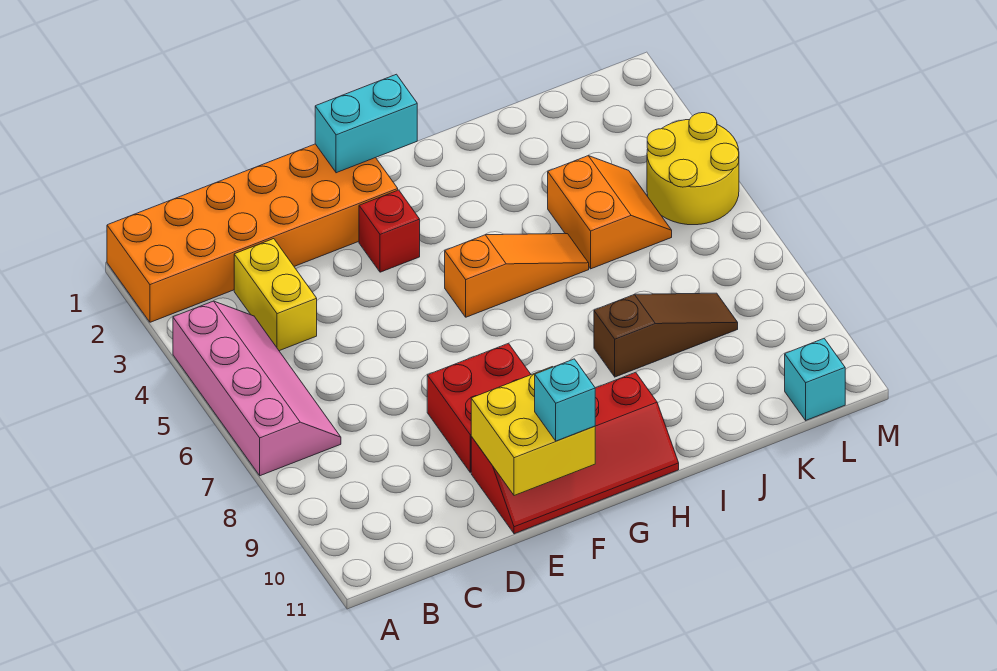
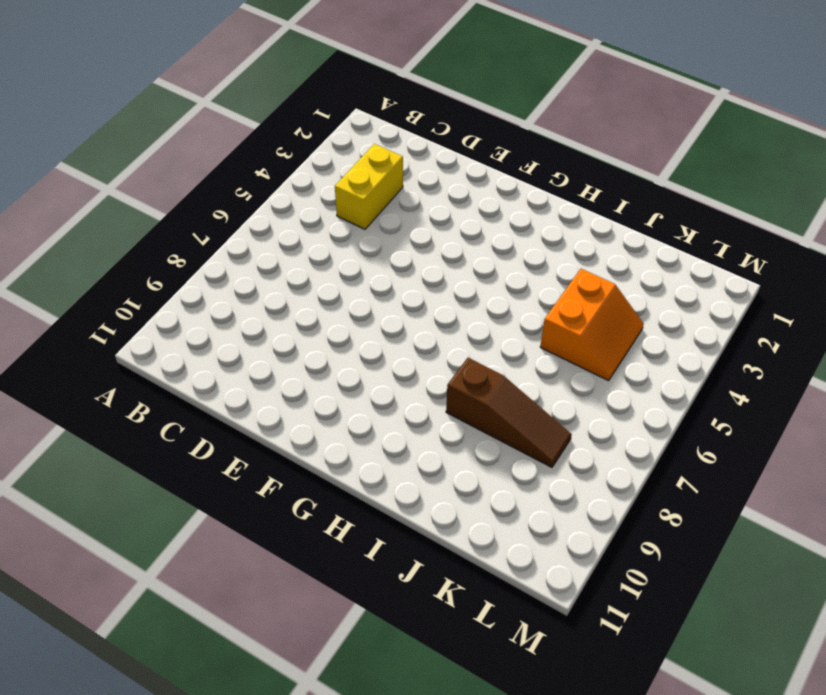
none -> orange brick A1:F2 level 1
none -> pink slope A4:B7 level 1 top A
none -> red brick E8:F9 level 1

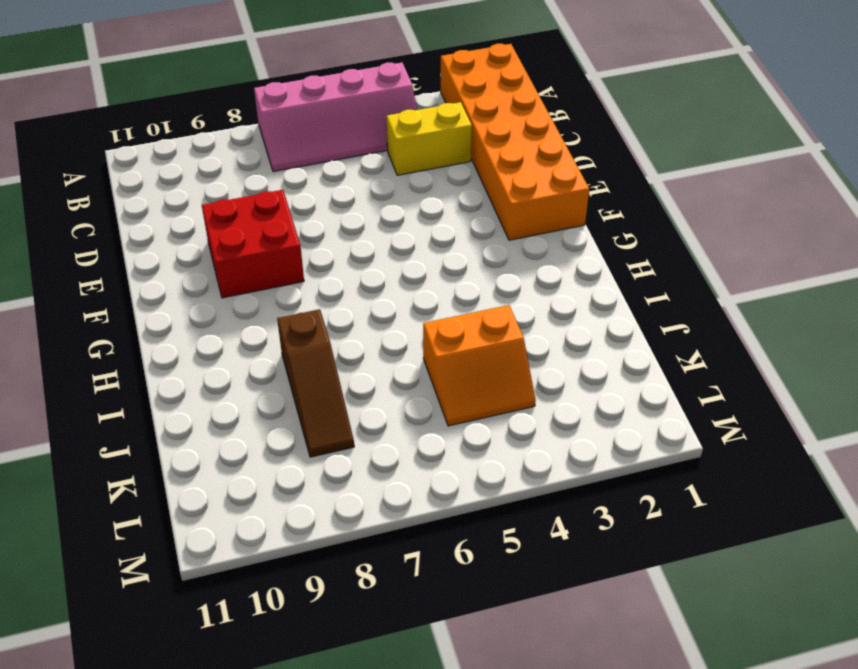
none -> red slope E10:H11 level 1 top 10
none -> red brick F3 level 1
none -> orange slope G5:I5 level 1 top G

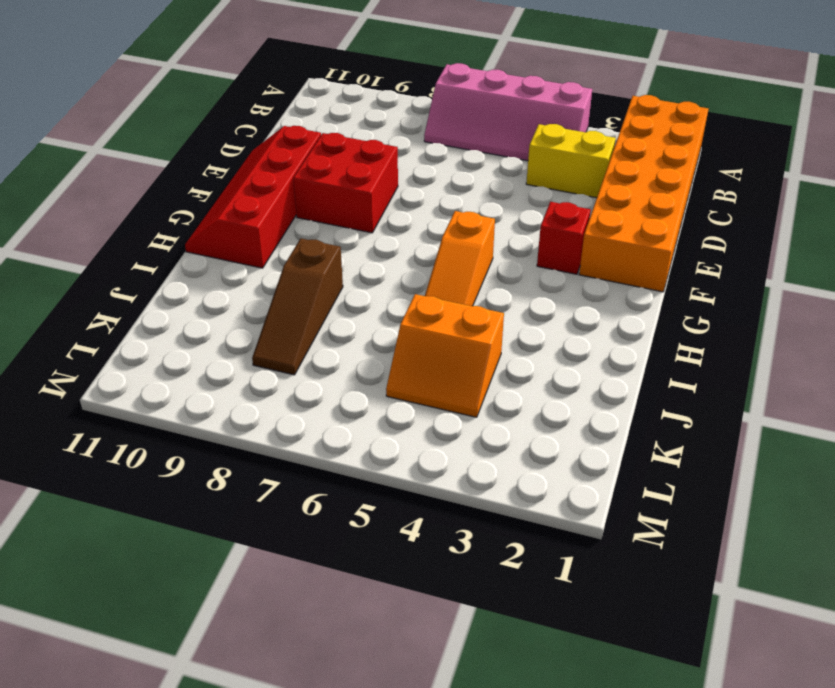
none -> yellow round brick L4:M5 level 1
none -> cyan brick L11 level 1
none -> yellow brick E10:F11 level 2

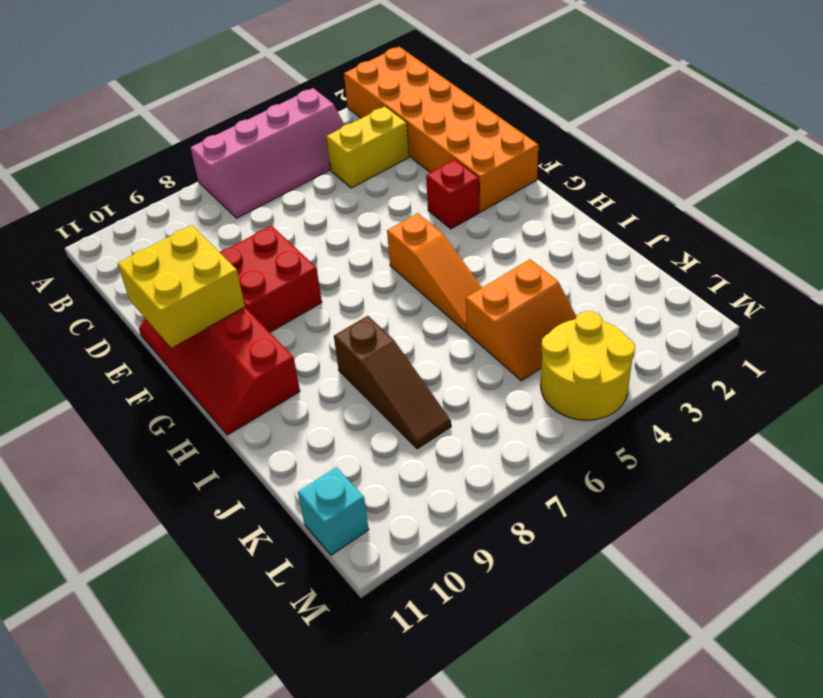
none -> cyan brick F1:G1 level 2
none -> cyan brick F11 level 3

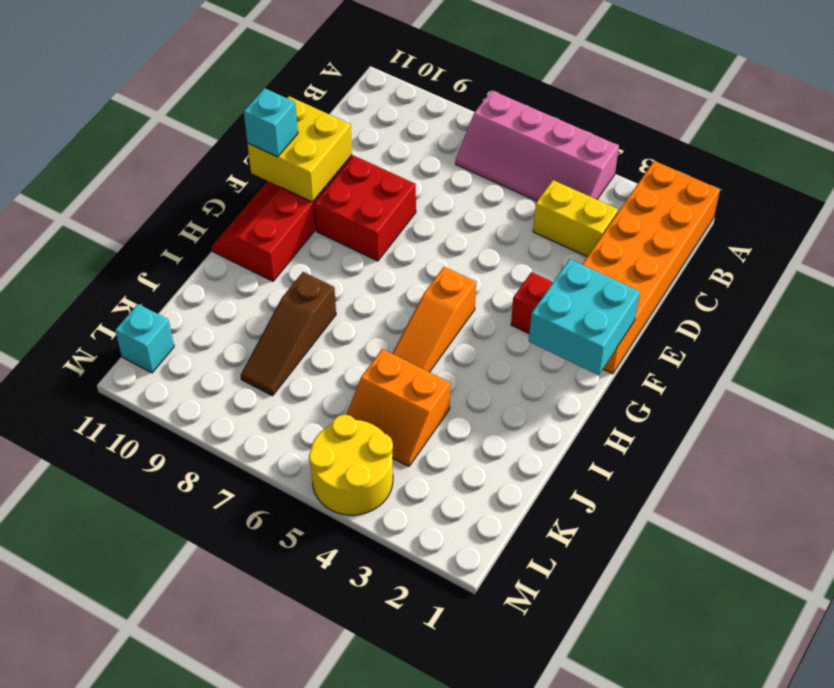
cyan brick F1:G2 level 2 -> cyan brick F1:G1 level 2

